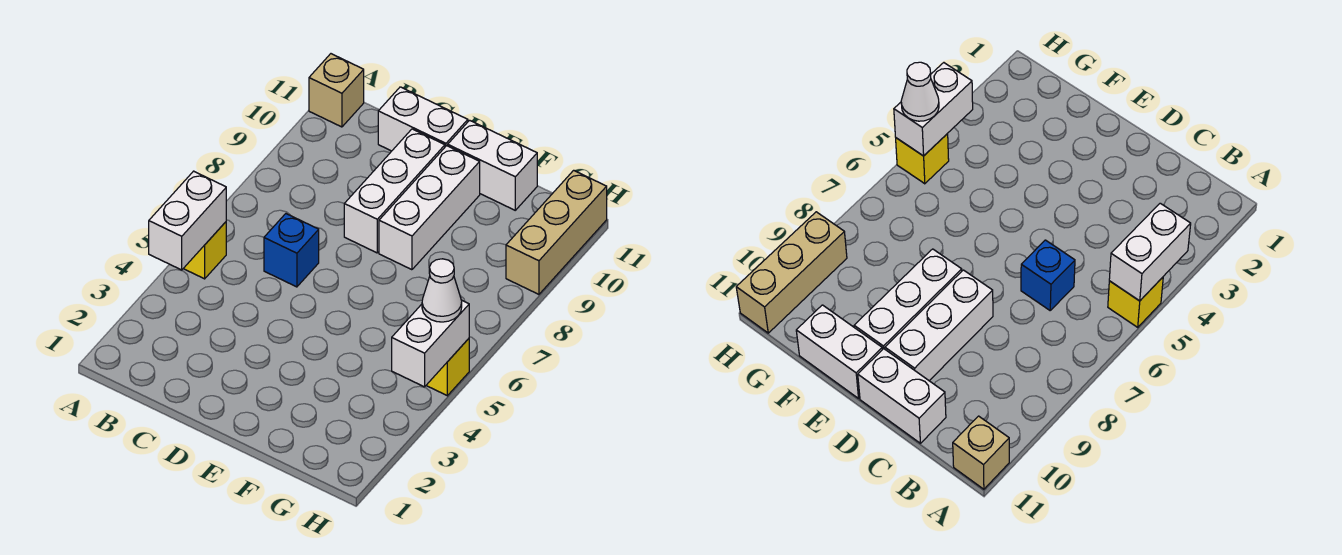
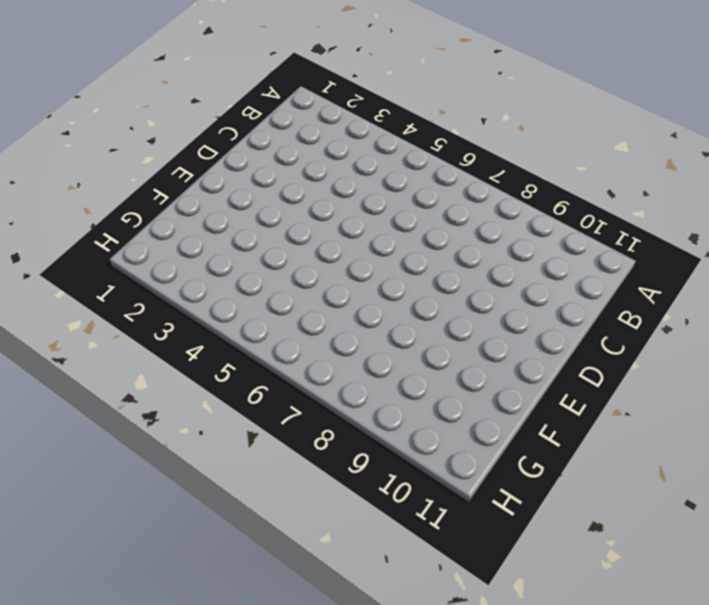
none -> yellow brick A5 level 1
none -> tan brick A11 level 1
none -> blue brick C6 level 1

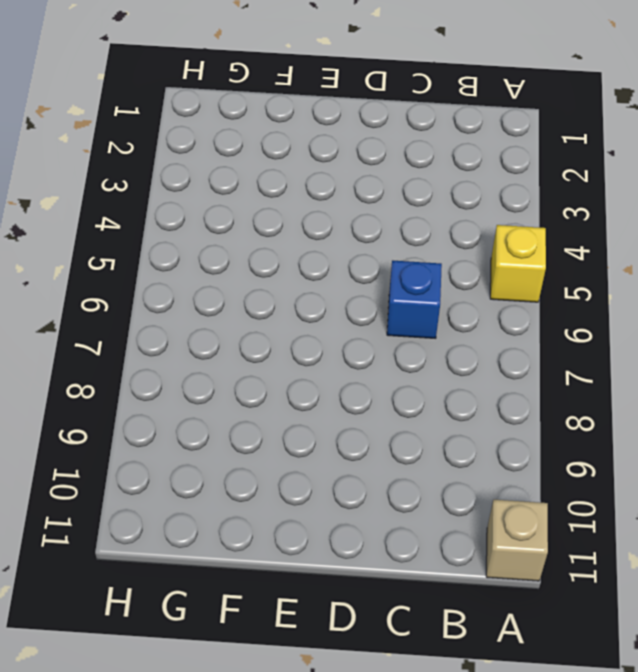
none -> white brick C11:D11 level 1
none -> white brick D8:D10 level 1
none -> white brick E8:E10 level 1

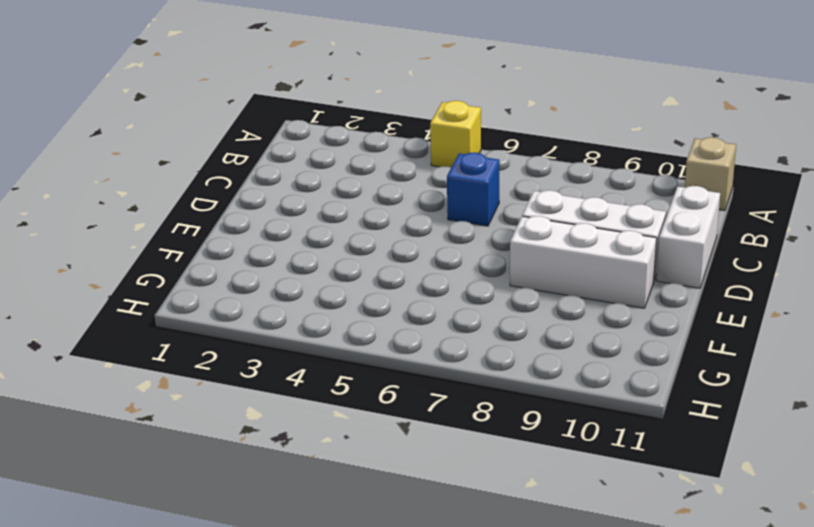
none -> white brick E11:F11 level 1
none -> yellow brick H5 level 1
none -> tan brick H9:H11 level 1

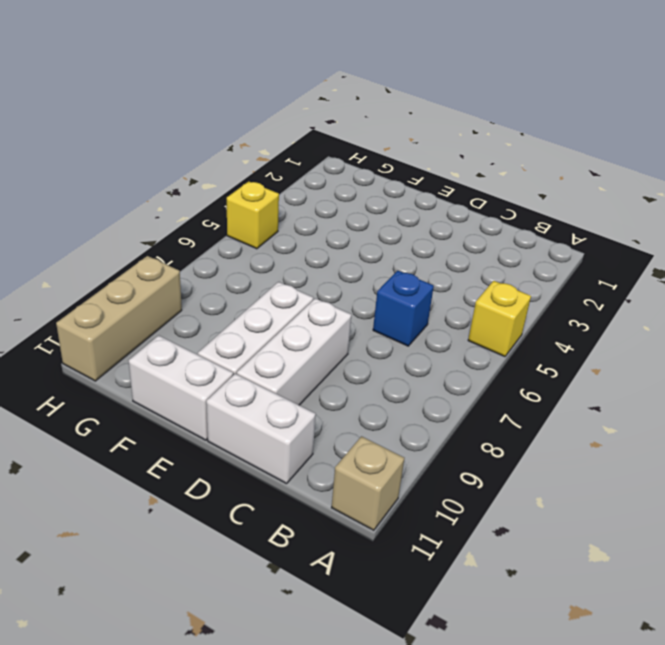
none -> white brick A4:A5 level 2
none -> white brick H4:H5 level 2
none -> white cone H5 level 3

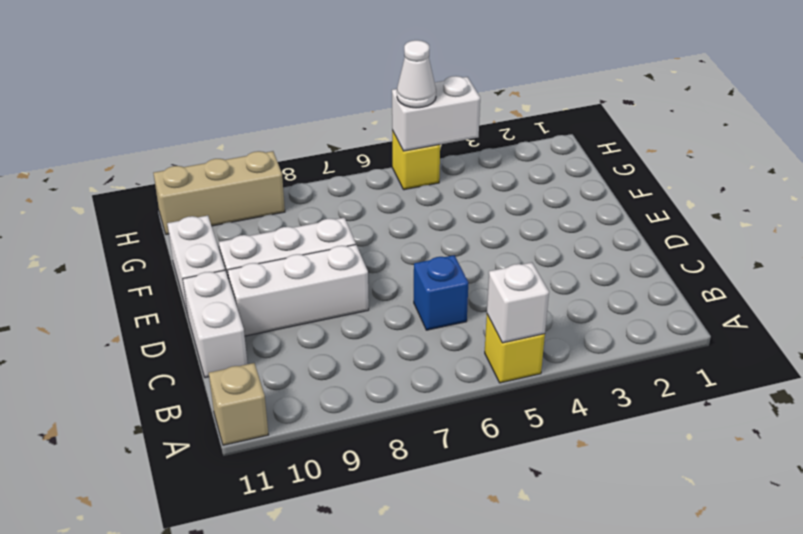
white brick A5 level 2 -> white brick A4:A5 level 2

